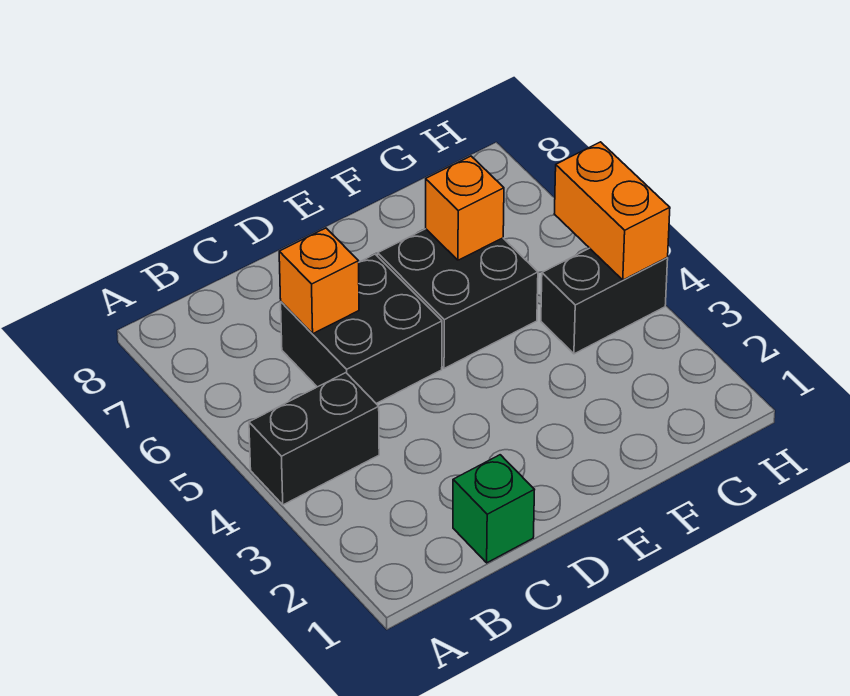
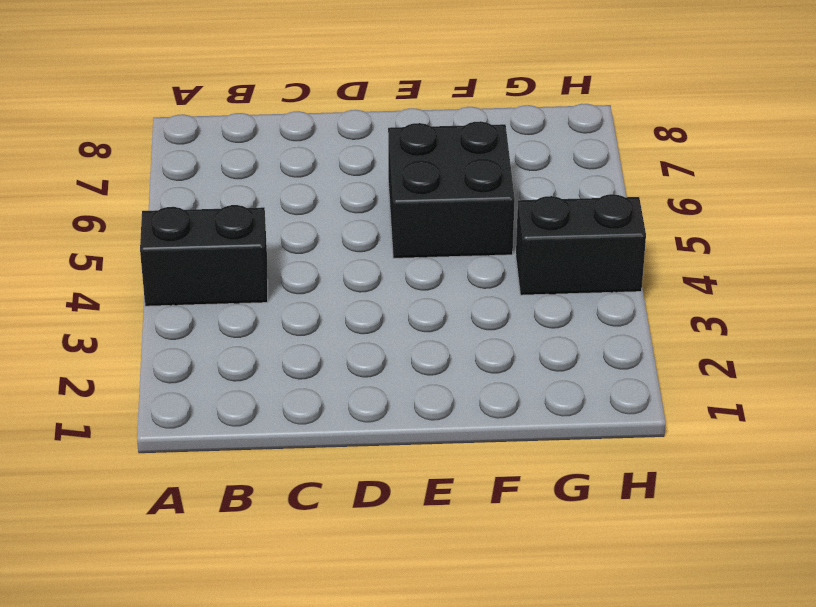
none -> green brick C1 level 1
none -> black brick C5:D6 level 1

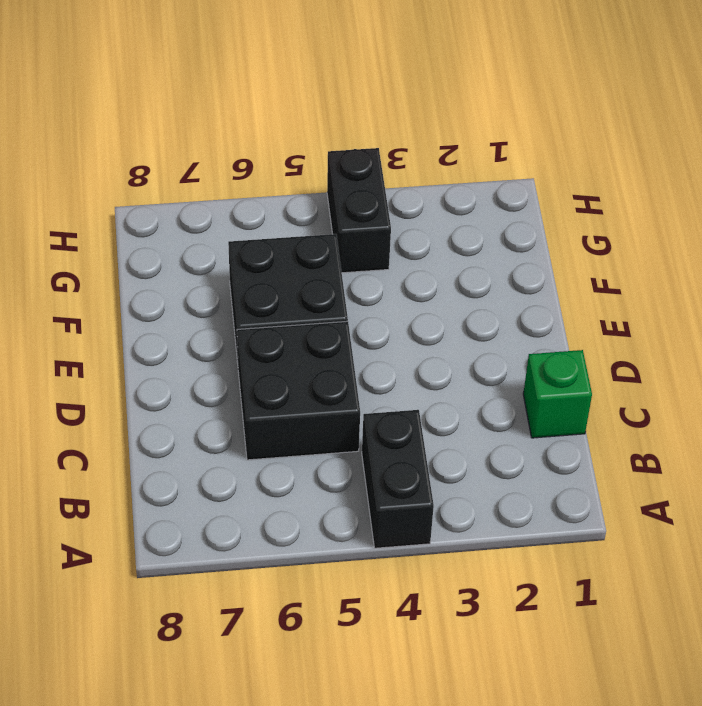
none -> orange brick C6 level 2
none -> orange brick F6 level 2

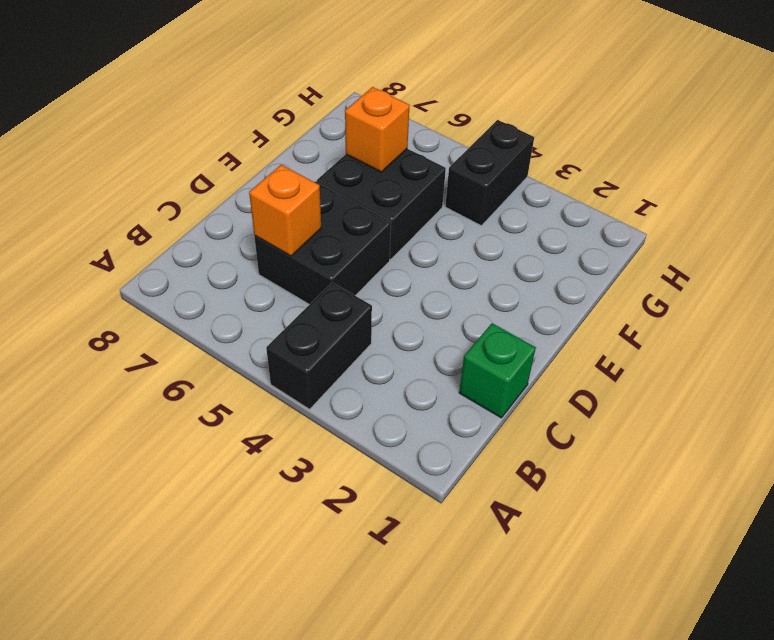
none -> orange brick H4:H5 level 2

